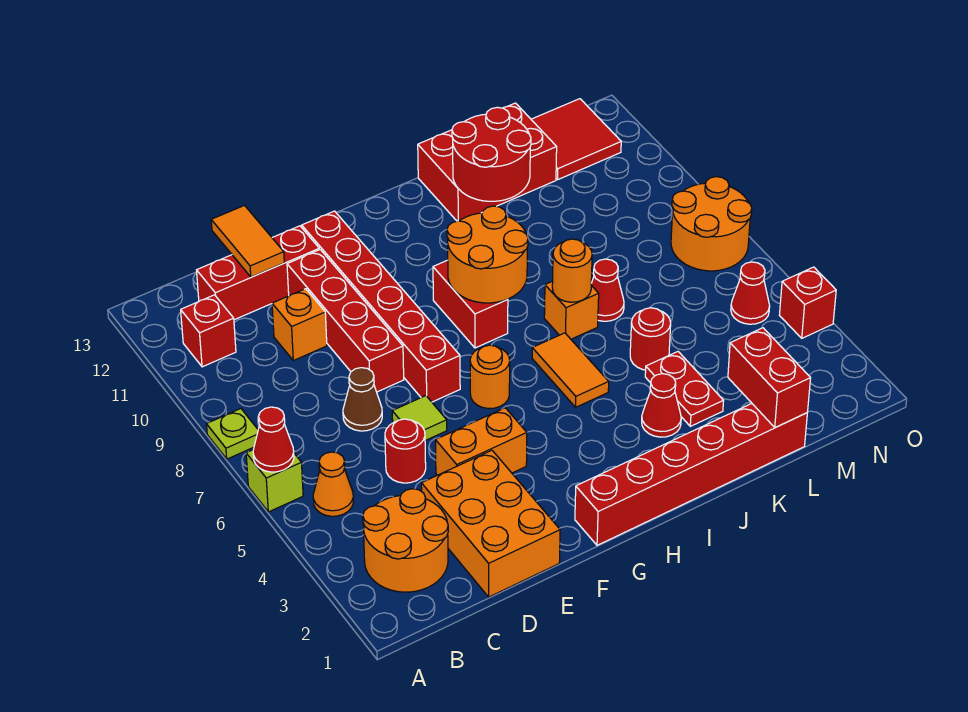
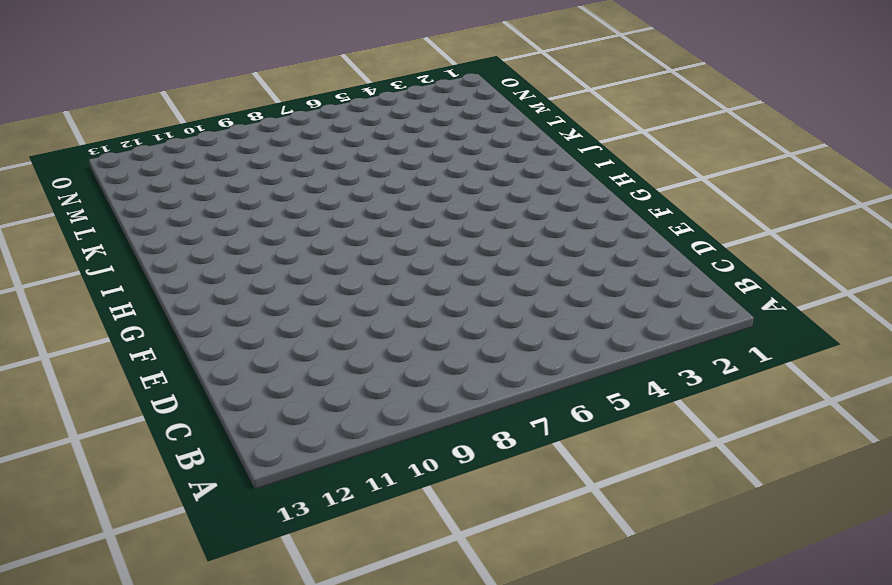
none -> lime brick A6 level 1
none -> lime plate A8 level 1
none -> orange round brick B2:C3 level 1
none -> orange cone B5 level 1

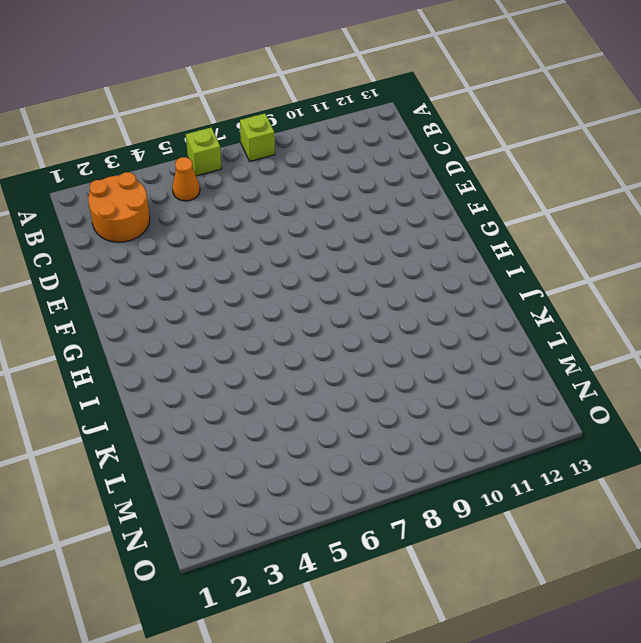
lime brick A8 level 1 -> lime plate A8 level 1
none -> red brick B11 level 1
none -> red brick C12:E12 level 1
none -> orange brick D1:E3 level 1
none -> red round brick D5 level 1

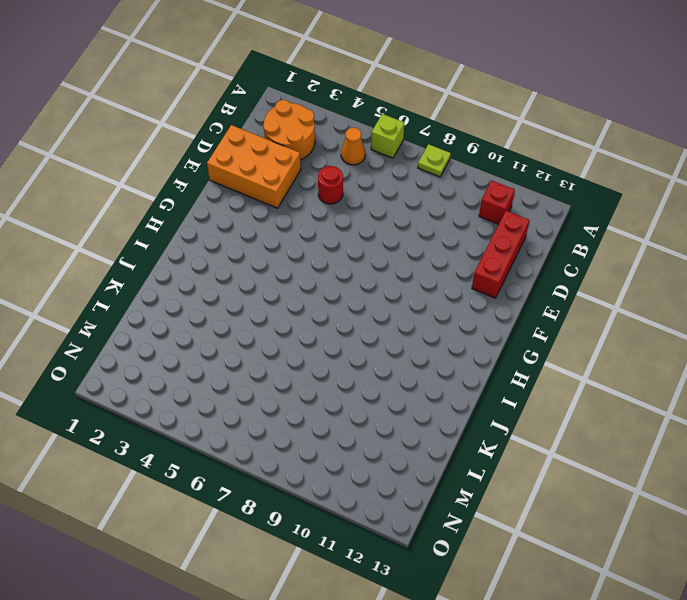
none -> brown cone D7 level 1
none -> orange brick D10 level 1
none -> orange brick E4:F4 level 1
none -> lime tile E6 level 1

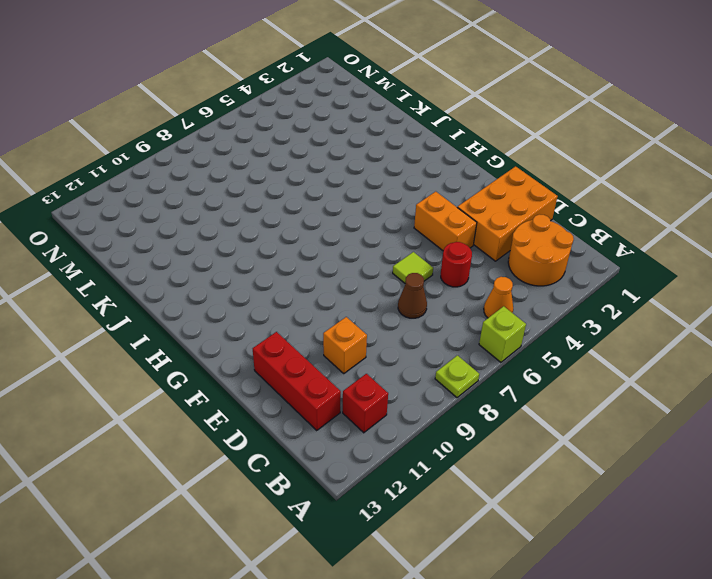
none -> red brick E8:E11 level 1
none -> red brick F7:F12 level 1
none -> red brick G1:L1 level 1
none -> orange round brick G6 level 1

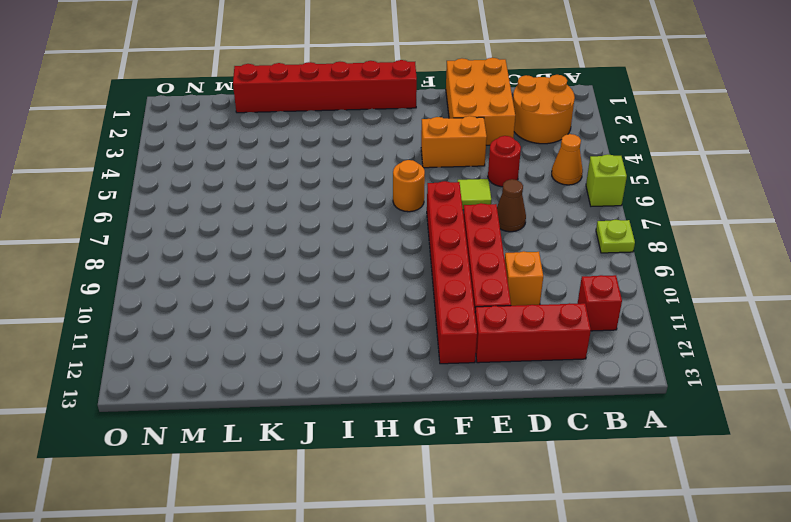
none -> red brick H8:H9 level 1
none -> orange tile I5:I6 level 1
none -> red cone J3 level 1
none -> orange brick J7 level 1

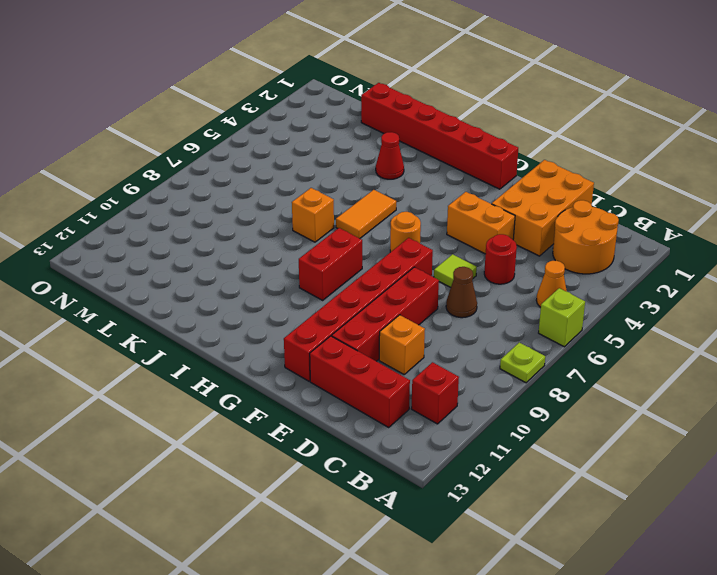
none -> red brick J12:L13 level 1
none -> red plate K3:K4 level 1
none -> red round brick K5 level 1
none -> red cone K7 level 1

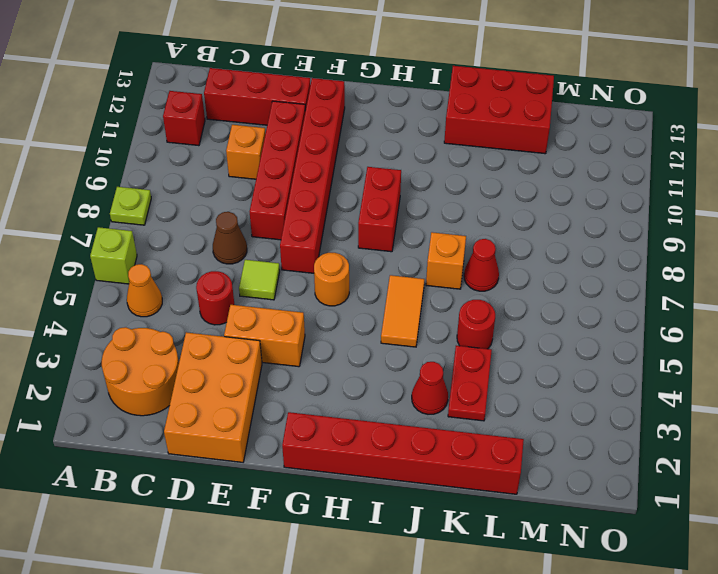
none -> red tile M12:N13 level 1
none -> red cone N5 level 1
none -> orange round brick N7:O8 level 1
none -> red brick O4 level 1

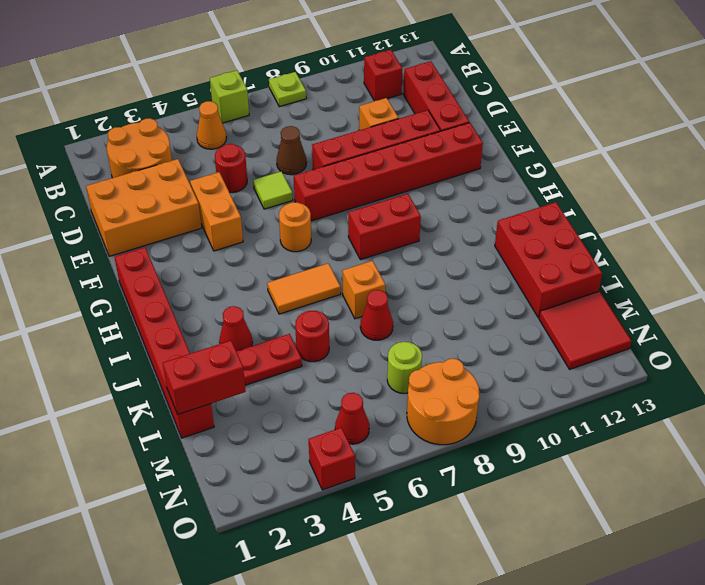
lime round brick M7 level 1 -> none
none -> red cone A6 level 2
none -> orange tile D12:D13 level 2
none -> orange round brick H8:I9 level 2
none -> orange round brick J7 level 2

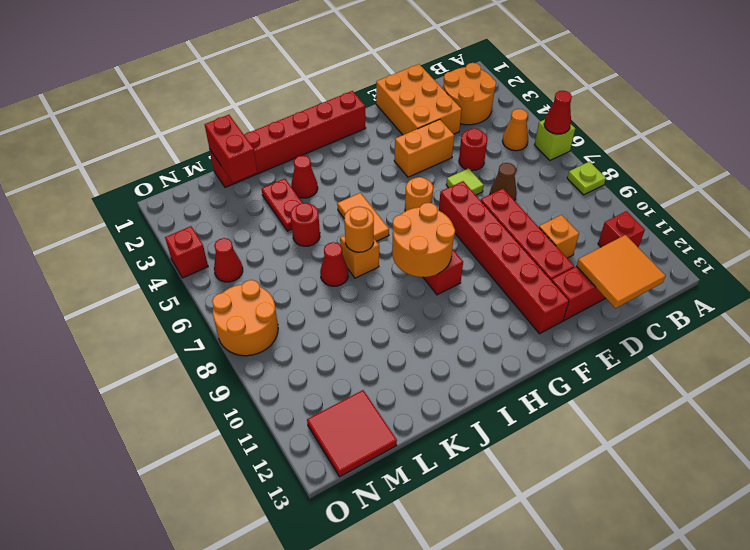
orange tile C12:D13 level 2 -> orange tile D12:D13 level 2
none -> red brick J12:L13 level 1
none -> red round brick J11:K12 level 2

